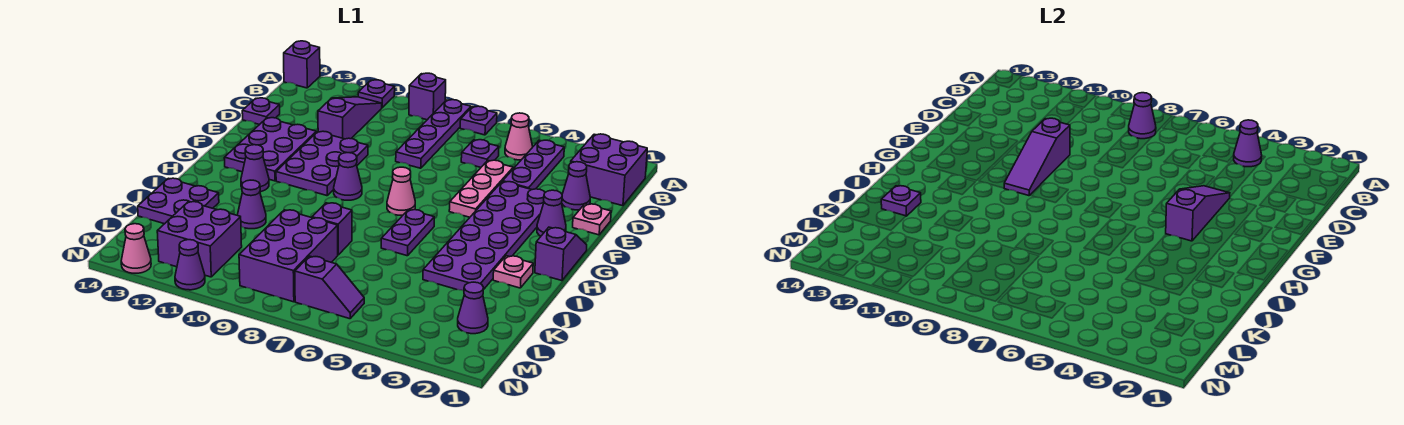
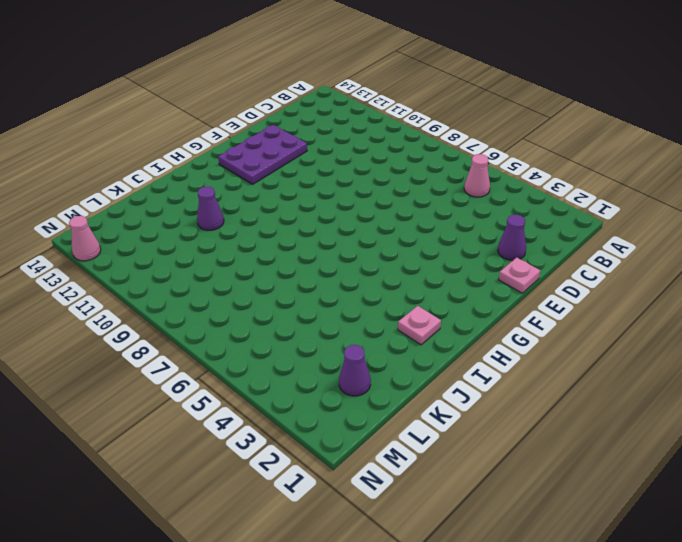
none -> purple plate A7 level 1
none -> purple plate A8:D8 level 1
none -> purple brick A9 level 1
none -> purple plate A11 level 1

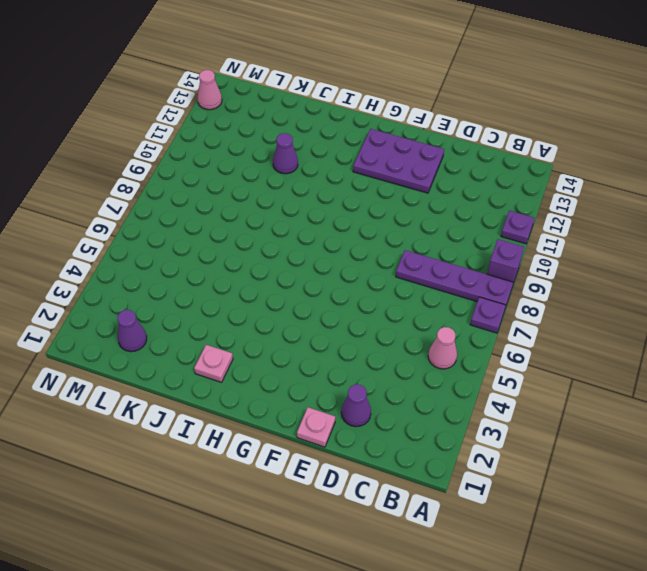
none -> purple brick A14 level 1
none -> purple brick B1:C2 level 1
none -> purple plate B4:D4 level 1
none -> purple slope B11:D11 level 1 top D

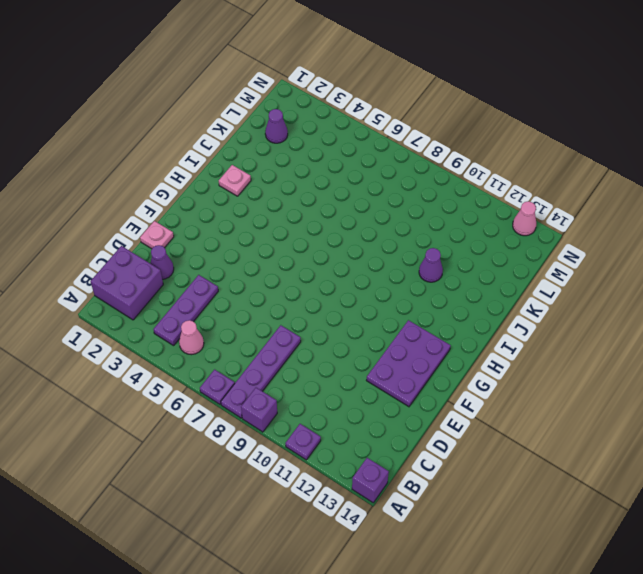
none -> purple slope B11:D11 level 1 top D
none -> purple plate C6 level 1
none -> pink plate D5:F5 level 1
none -> purple plate D14 level 1

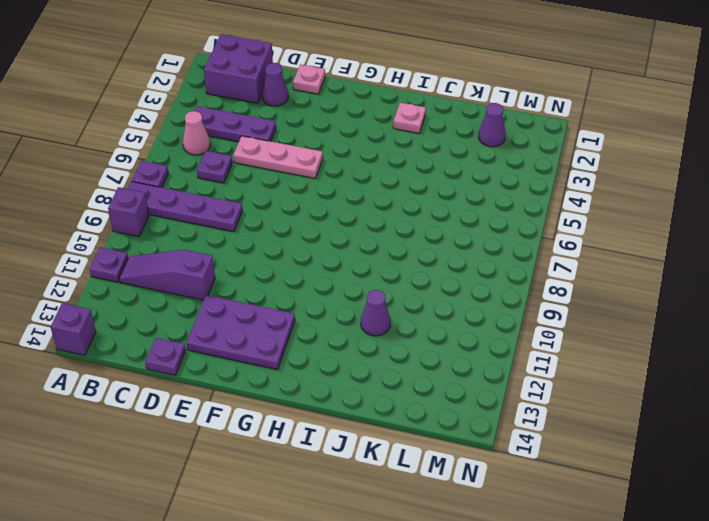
none -> purple plate E3:J4 level 1
none -> purple plate E10:G11 level 1
none -> purple cone F2 level 1
none -> purple slope G1:H1 level 1 top H

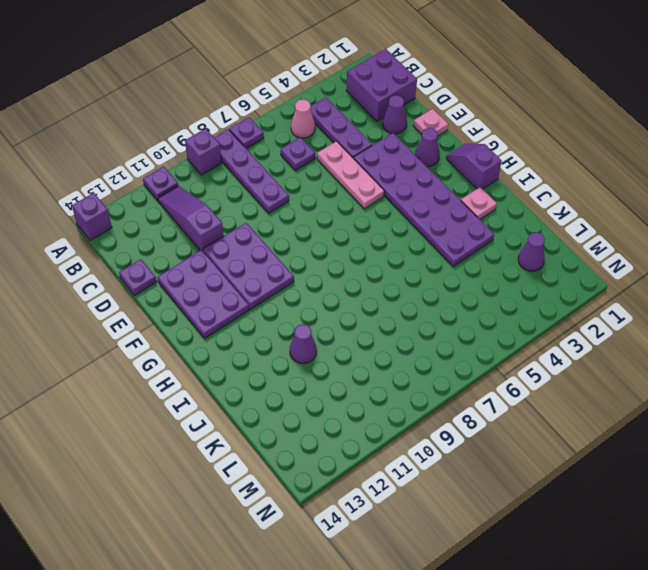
none -> pink cone G7 level 1
none -> purple cone G9 level 1
none -> purple plate H6:I6 level 1
none -> purple cone H12 level 1

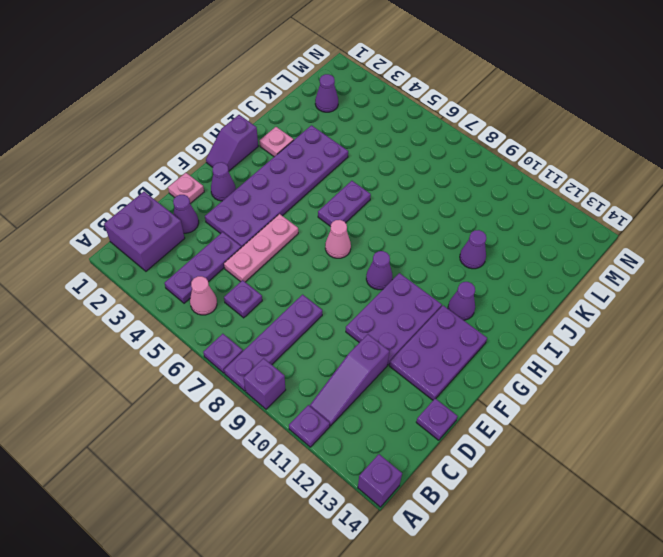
none -> purple brick J8 level 1
none -> purple plate J13:K14 level 1
none -> purple brick K8:M9 level 1
none -> purple brick L11:M12 level 1

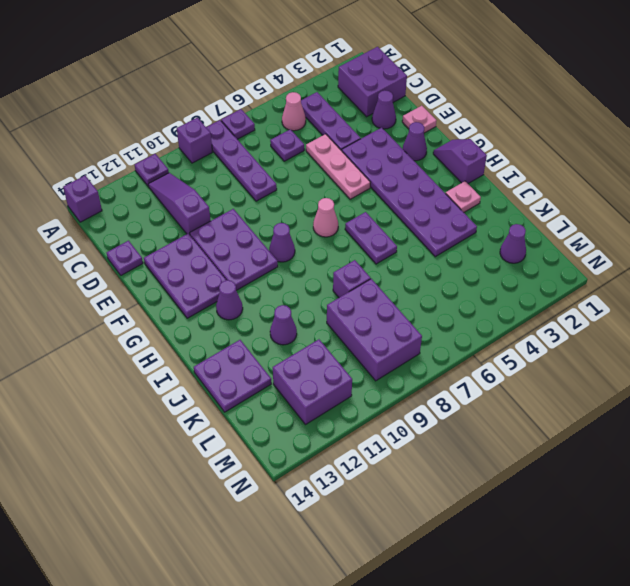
none -> purple slope M6:M7 level 1 top 7
none -> purple cone N11 level 1
none -> pink cone N13 level 1
none -> purple cone B4 level 2

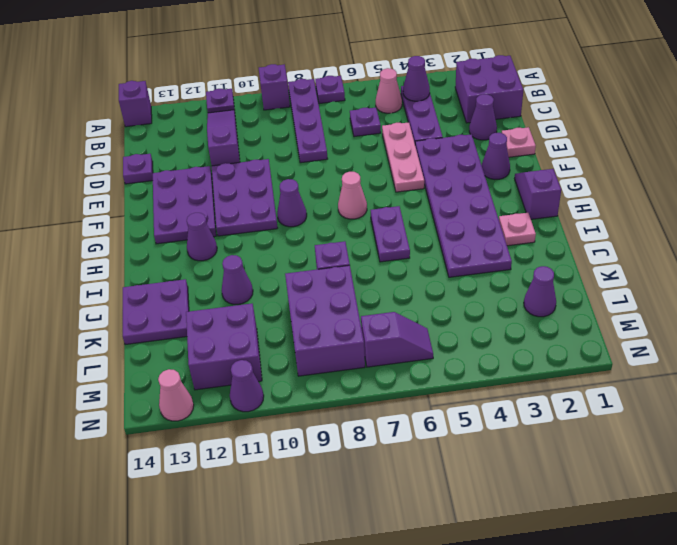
none -> purple cone B8 level 2
none -> purple slope E4:G4 level 2 top G
none -> purple slope E10:G10 level 2 top E
none -> purple plate J13 level 2

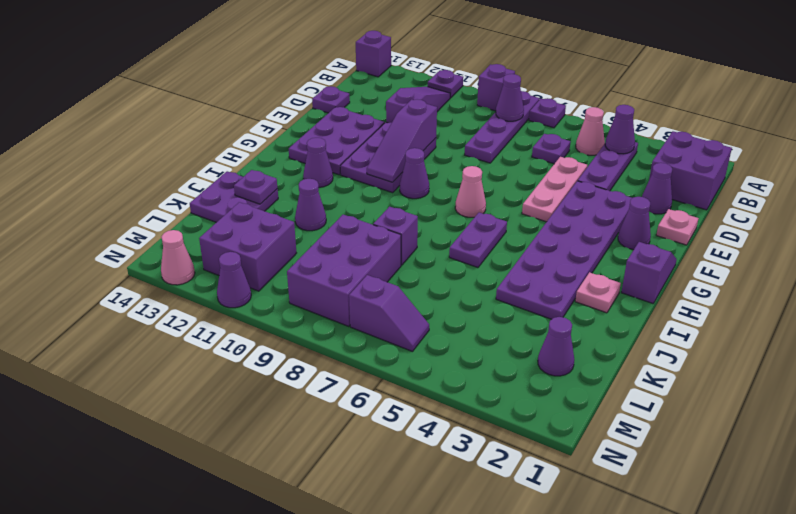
none -> purple slope E4:G4 level 2 top G

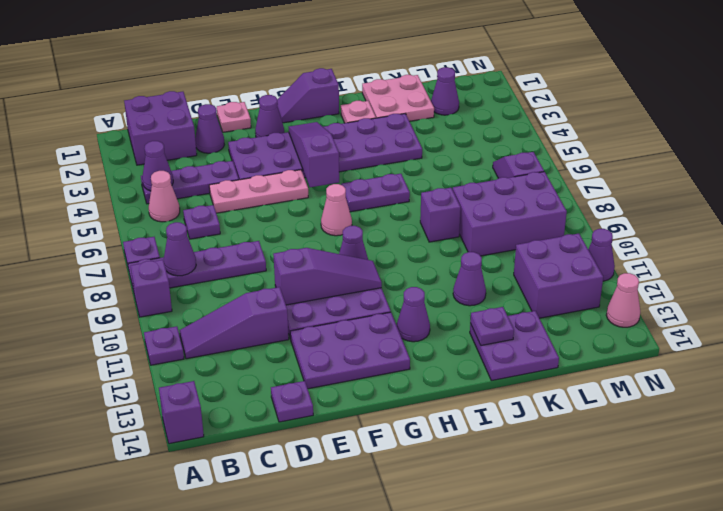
purple slope G3:G5 level 2 top 5 -> purple slope E4:G4 level 2 top G
pink plate J1:K2 level 1 -> none

